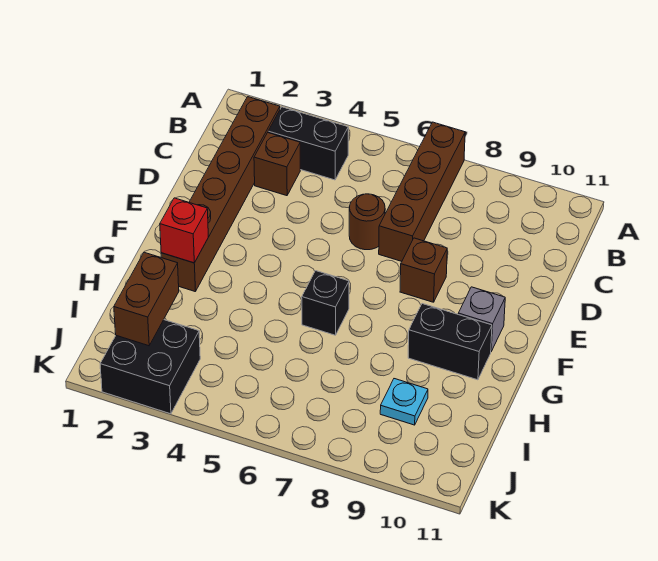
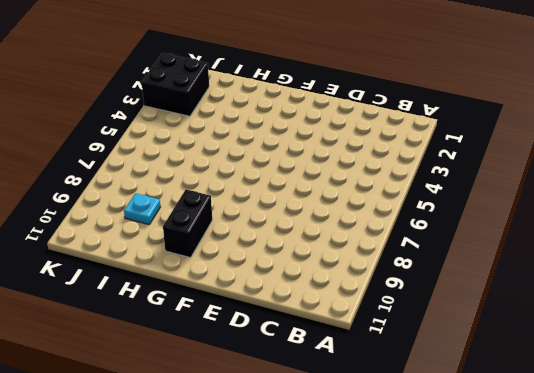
none -> brown brick A7:D7 level 1
none -> brown brick B2:G2 level 1
none -> black brick B3:B4 level 1

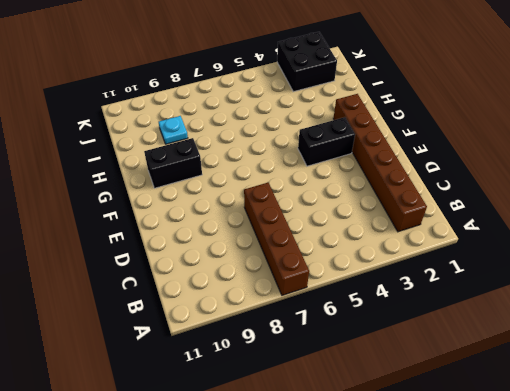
black brick F3:F4 level 1 -> black brick B3:B4 level 1
none -> brown brick C3 level 1
none -> brown round brick D6 level 1
none -> brown brick E8 level 1

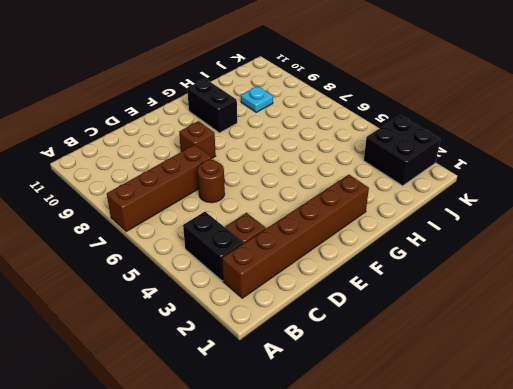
none -> grey brick F10 level 1
none -> black brick G6 level 1
none -> red brick G2 level 2

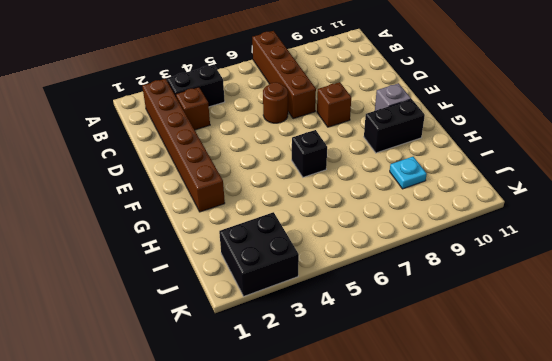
none -> red brick G2 level 2
none -> brown brick I2:J2 level 2

